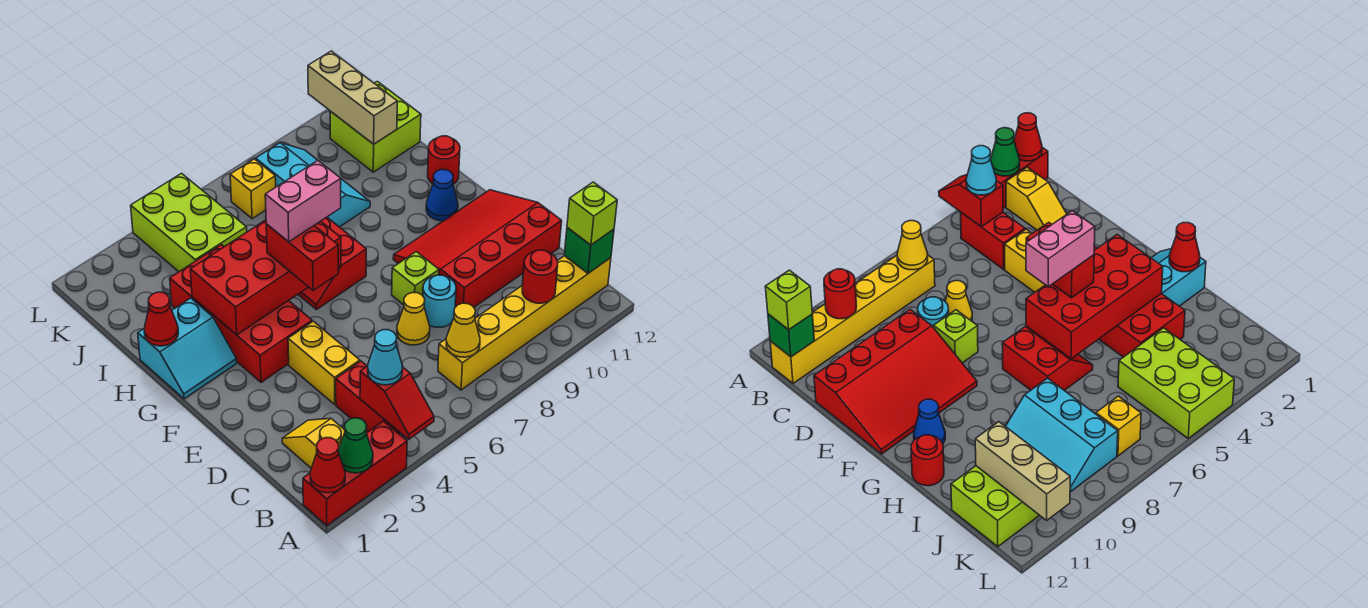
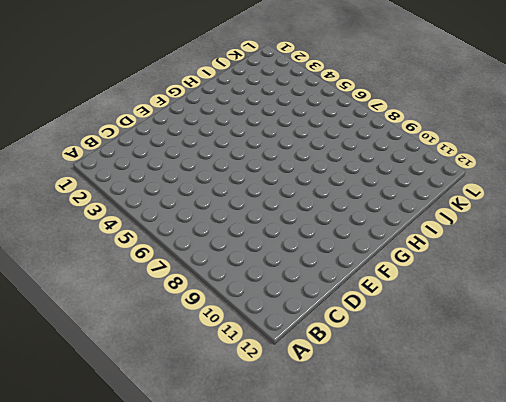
none -> red brick A1:A3 level 1
none -> yellow slope B2:C2 level 1 top B
none -> red brick B4:C4 level 1
none -> yellow brick B7:B12 level 1

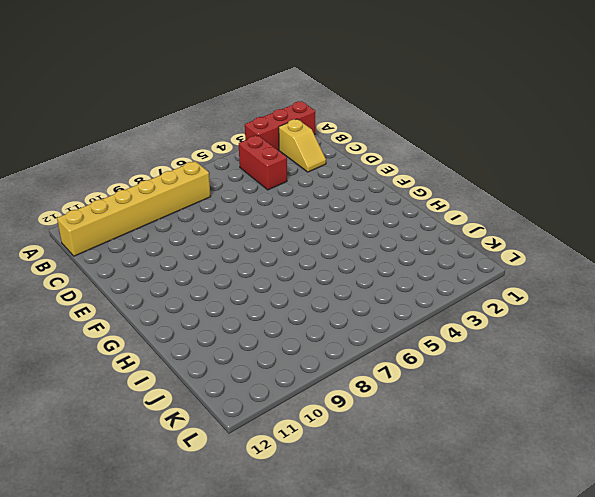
none -> yellow brick D4:E4 level 1
none -> yellow cone D7 level 1
none -> cyan round brick D8 level 1
none -> red slope D9:F12 level 1 top D

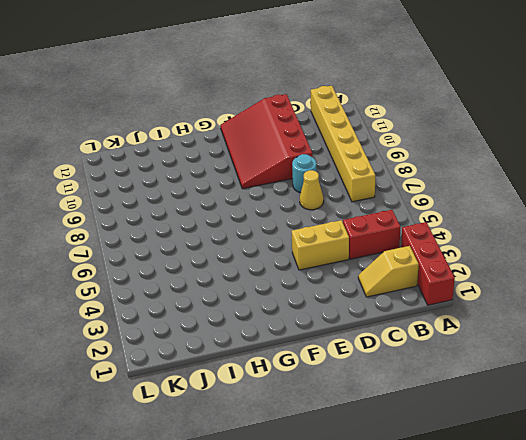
none -> lime brick E8 level 1
none -> red brick F3:I4 level 1
none -> cyan slope G1:H2 level 1 top H
none -> red slope G6:H7 level 1 top 7

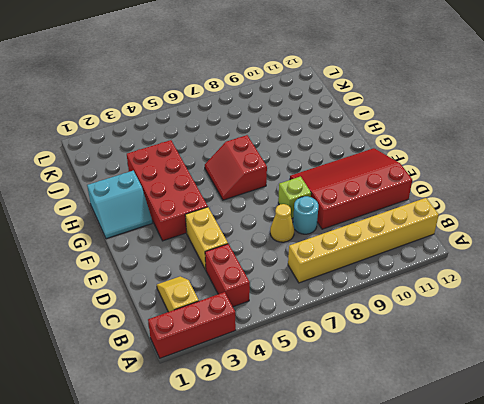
none -> blue cone G11 level 1
none -> red round brick H12 level 1
none -> cyan slope I8:K9 level 1 top 8
none -> lime brick J4:L5 level 1

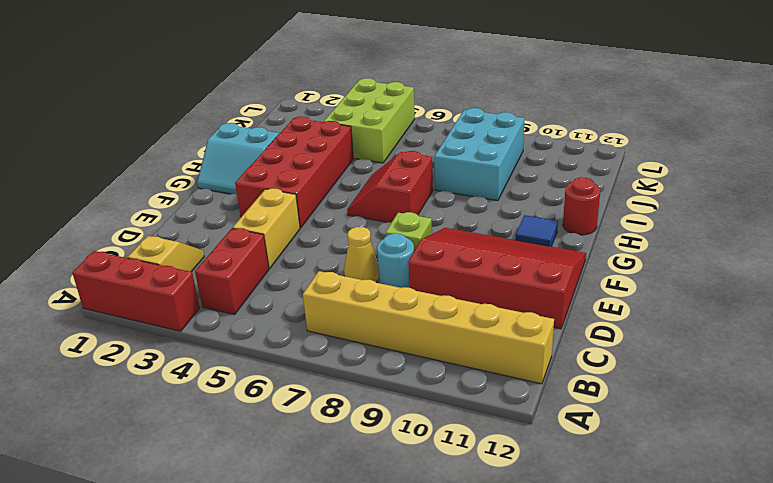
blue tile G11 level 1 -> blue cone G11 level 1
cyan brick I8:K9 level 1 -> cyan slope I8:K9 level 1 top 8
none -> lime brick J11:K12 level 1
none -> yellow brick K7 level 1
none -> red cone A1 level 2
none -> green cone A2 level 2

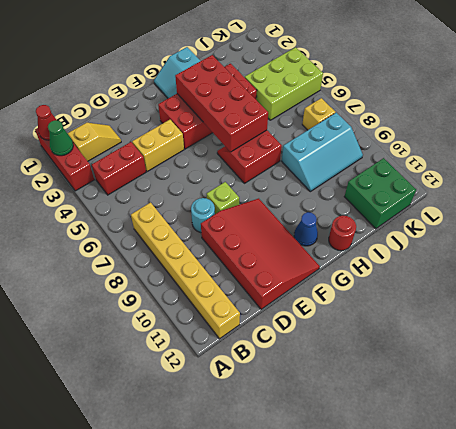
green brick J11:K12 level 1 -> lime brick J11:K12 level 1
none -> yellow cone D7 level 1
none -> red slope A4:B4 level 2 top B
none -> yellow cone B7 level 2
none -> red round brick B10 level 2

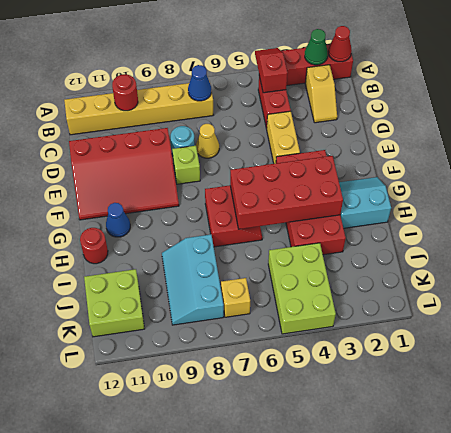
blue cone B7 level 2 -> yellow cone B7 level 2
none -> green brick B12 level 2
none -> red cone H1 level 2
none -> tan brick J11:L11 level 2
none -> cyan cone B4 level 3

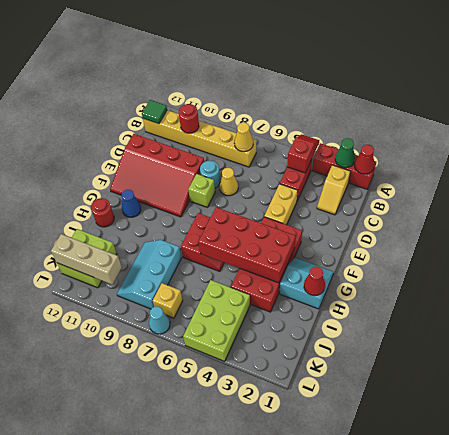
green tile B12 level 2 -> green brick B12 level 2
tan brick K10:K12 level 2 -> tan brick J11:L11 level 2
cyan cone L7 level 1 -> cyan cone B4 level 3
none -> lime brick B12 level 3
none -> red brick F5:G5 level 3
none -> pink brick G5:G6 level 4

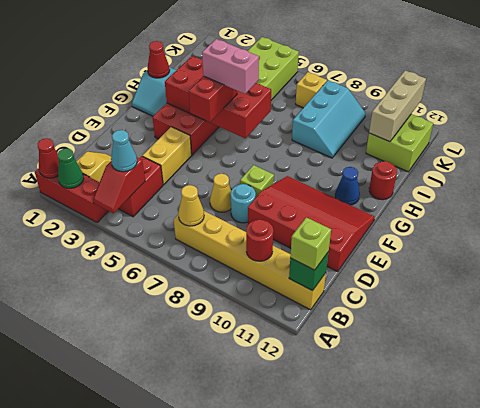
none -> red slope G6:H7 level 1 top 7

